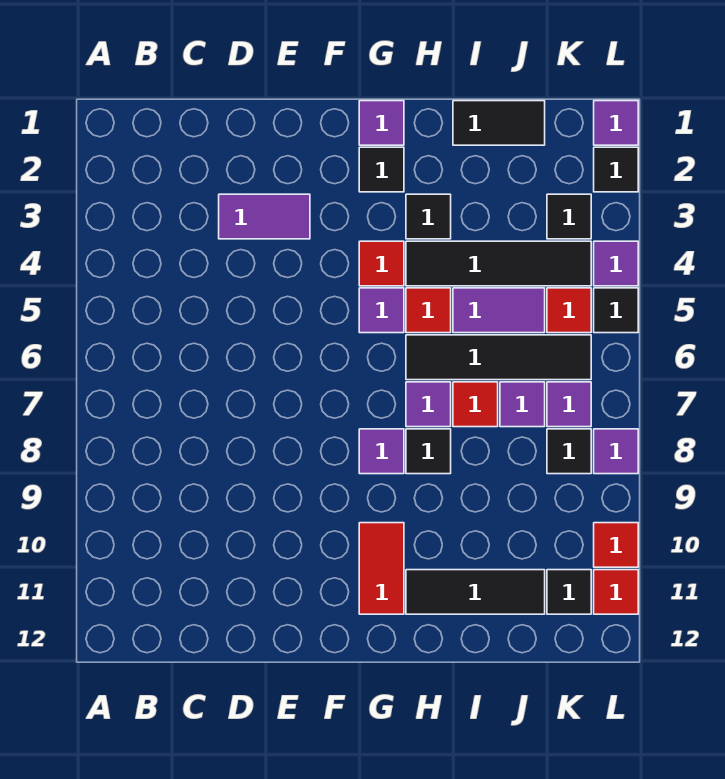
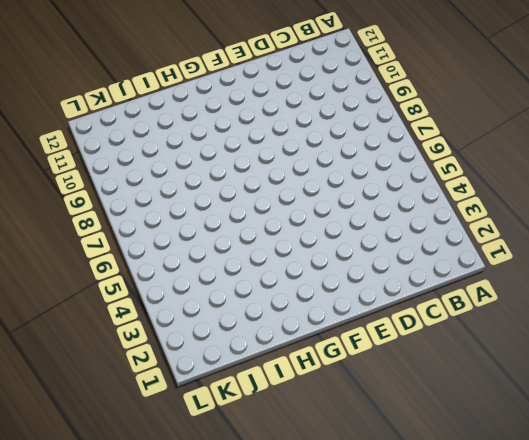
none -> purple tile D3:E3 level 1
none -> purple tile G1 level 1
none -> black tile G2 level 1
none -> red tile G4 level 1

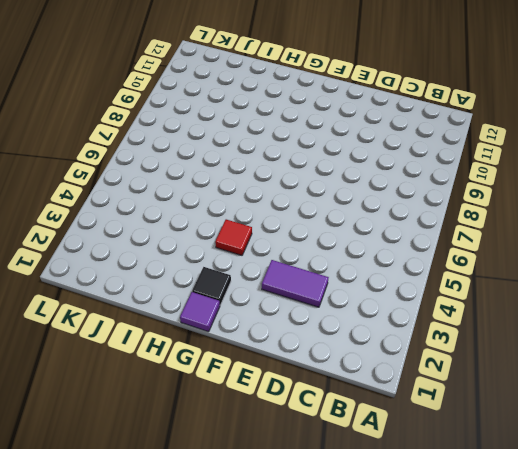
none -> purple tile G5 level 1
none -> purple tile G8 level 1
none -> red tile G10:G11 level 1
none -> black tile H3 level 1

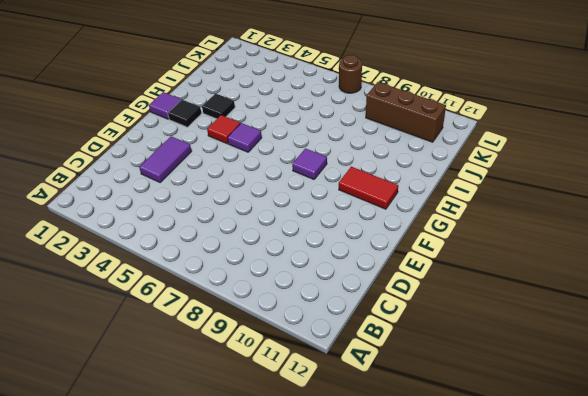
brown brick K9:K11 level 1 -> black tile K11 level 1
brown round brick L7 level 1 -> none
none -> black tile H4:K4 level 1
none -> red tile H5 level 1
none -> black tile H6:K6 level 1
none -> purple tile H7 level 1

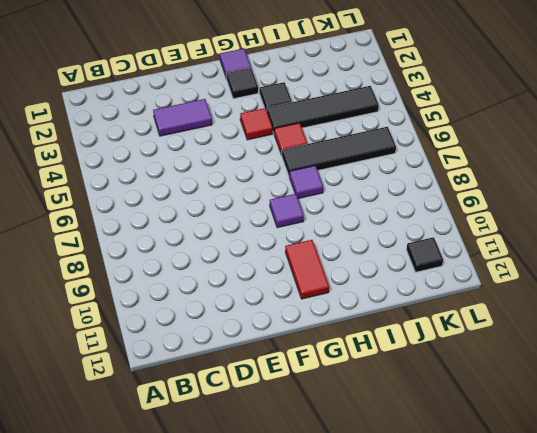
none -> purple tile G5 level 1
none -> black tile H8 level 1
none -> black tile H11:J11 level 1
none -> black tile I1:J1 level 1

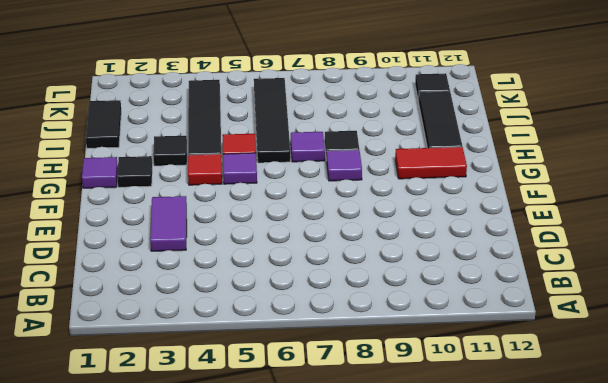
none -> purple tile I5:J5 level 1
none -> red tile I7 level 1
none -> purple tile J7 level 1
none -> black tile K3 level 1

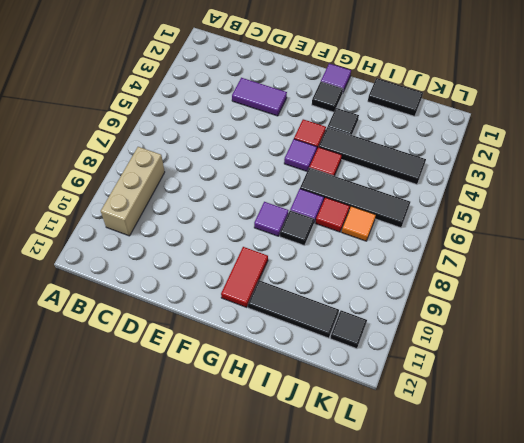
tan brick B8:B10 level 1 -> none
orange tile J7 level 1 -> purple tile J7 level 1
none -> purple tile I5:J5 level 1
none -> black tile K3 level 1
none -> red tile K5 level 1
none -> purple tile K7 level 1

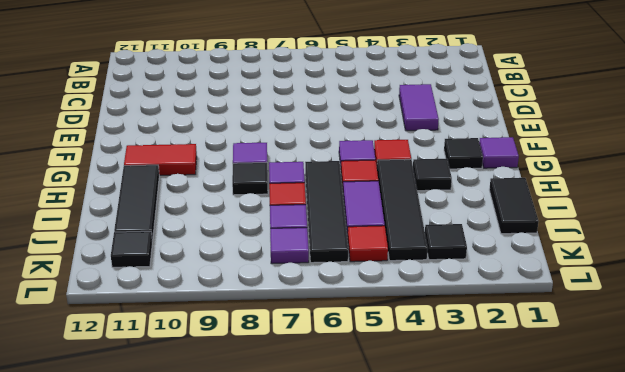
none -> black tile K8 level 1
none -> purple tile L1 level 1
none -> black tile L2 level 1
none -> purple tile L4 level 1

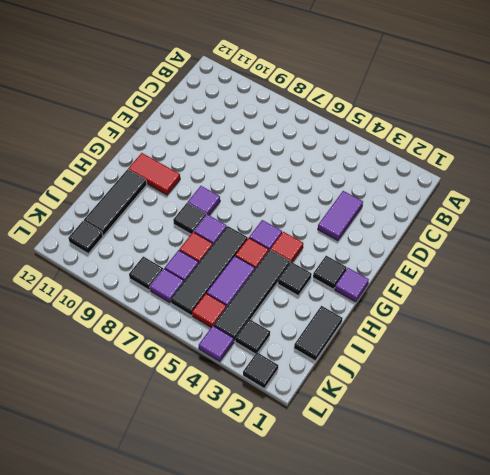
none -> purple tile L1 level 1
none -> black tile L5 level 1
none -> purple tile L8 level 1
none -> red tile L10 level 1

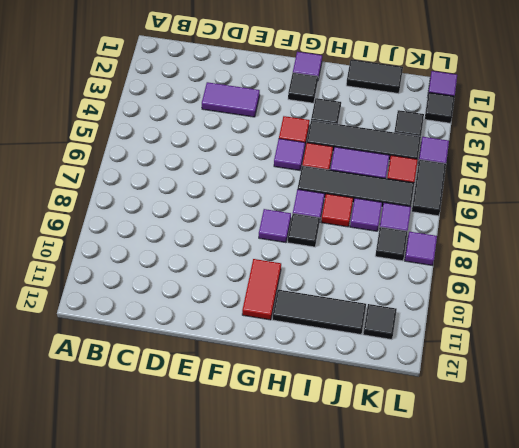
black tile L5:L6 level 1 -> black tile L5 level 1
none -> red tile L10 level 1
none -> red tile L11 level 1

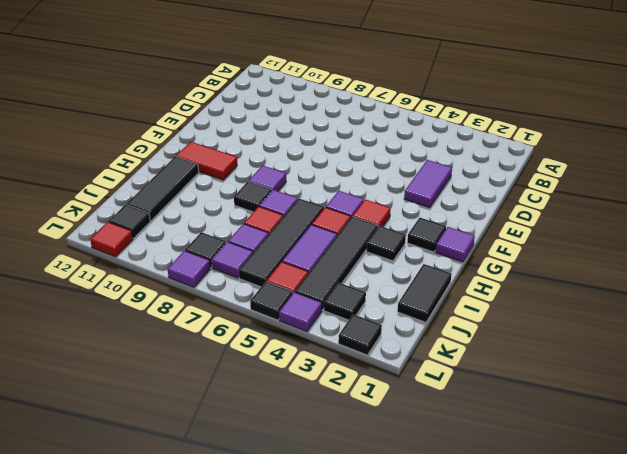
none -> purple tile L1 level 1
none -> red tile L10 level 1

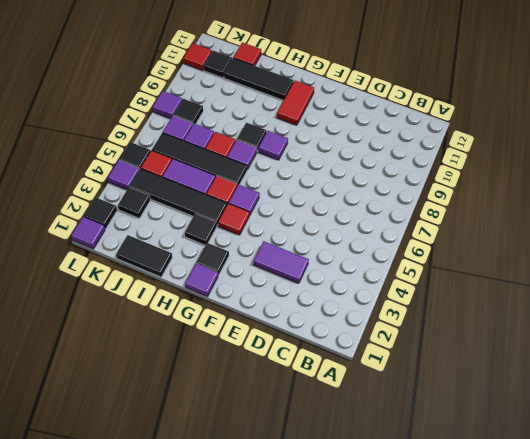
red tile J12 level 1 -> red tile L10 level 1

